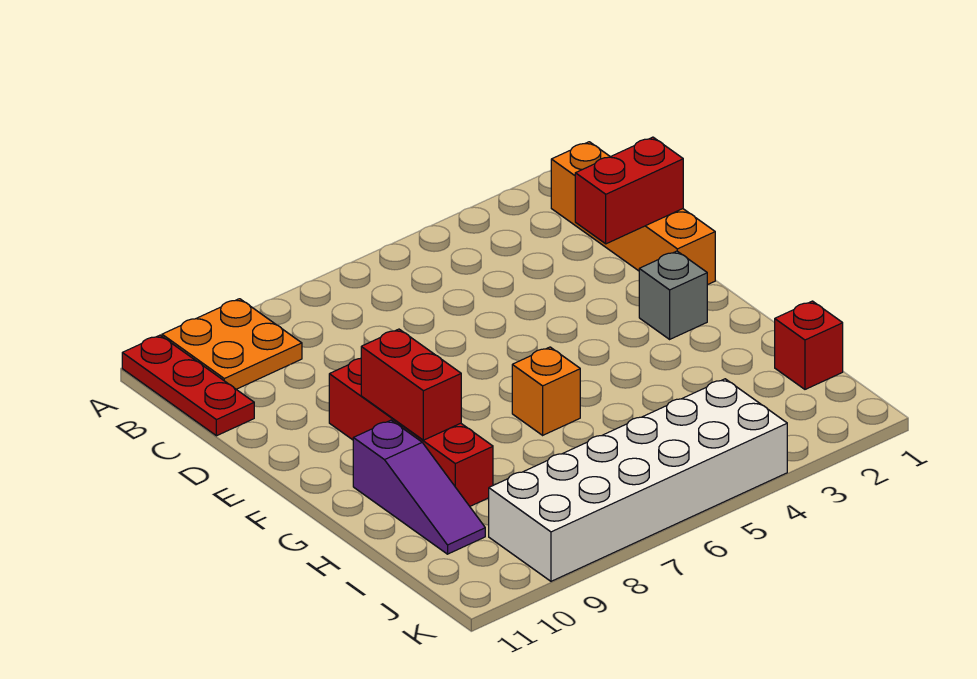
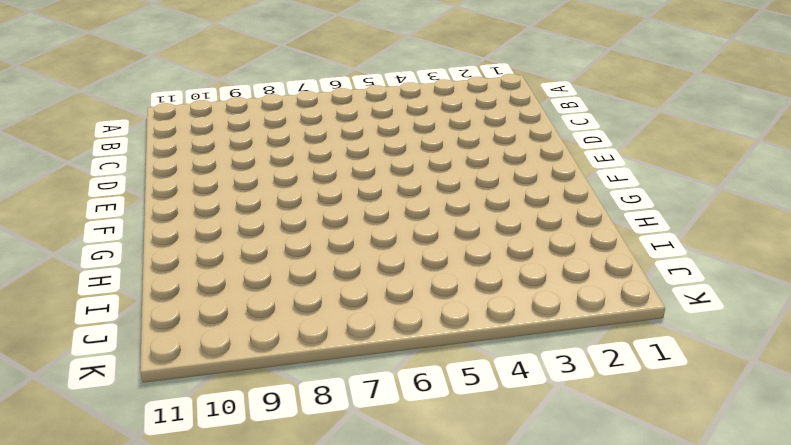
none -> orange plate A9:B10 level 1
none -> red plate A11:C11 level 1

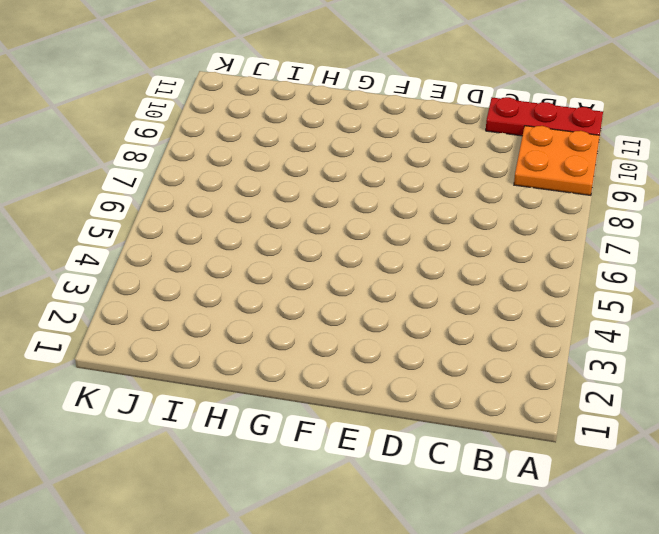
none -> orange brick B1:E1 level 1
none -> red brick E9:H9 level 1

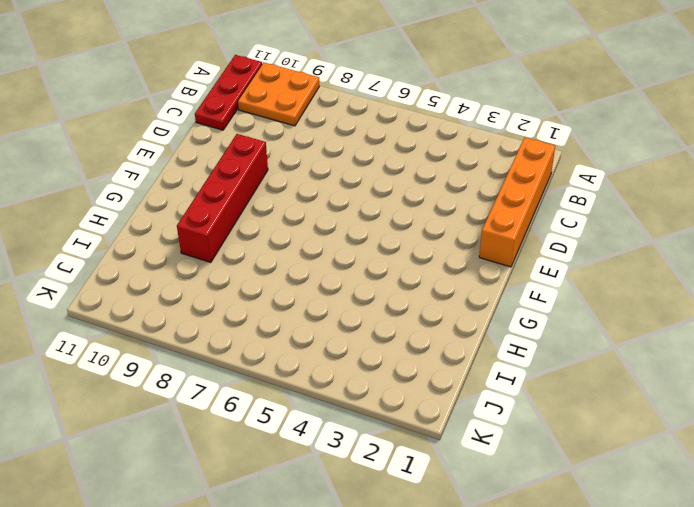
none -> grey brick F2 level 1
none -> orange brick G6 level 1

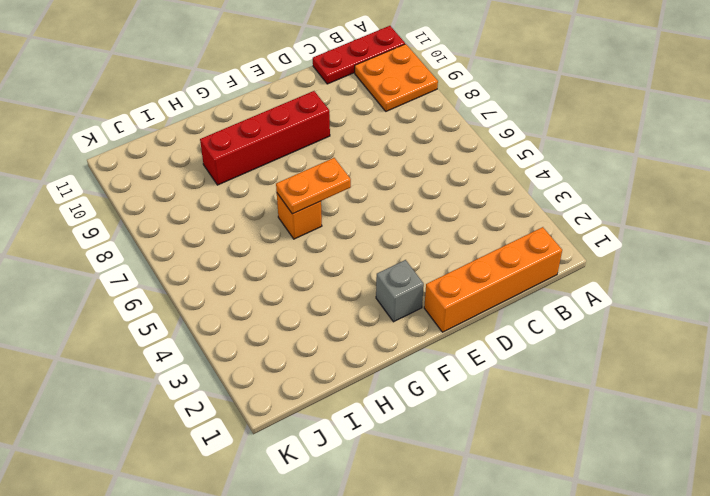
orange plate F6:G6 level 2 -> none
none -> purple slope G10:I10 level 1 top G
none -> red brick I1 level 1

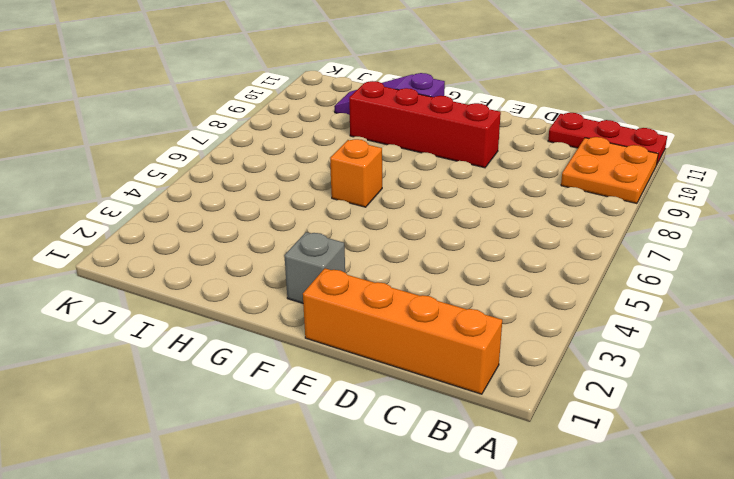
none -> red brick I1 level 1
none -> white brick J4:K9 level 1

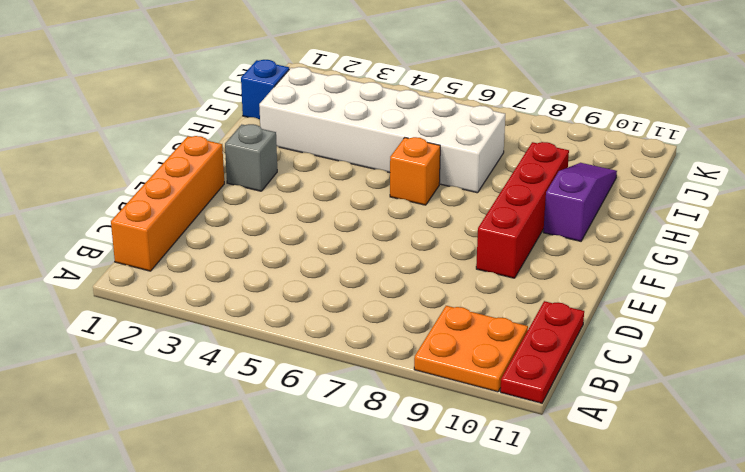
white brick H2:I7 level 1 -> white brick J4:K9 level 1
blue brick I1 level 1 -> red brick I1 level 1
none -> red brick D1:D2 level 2
none -> red brick F9:G9 level 2

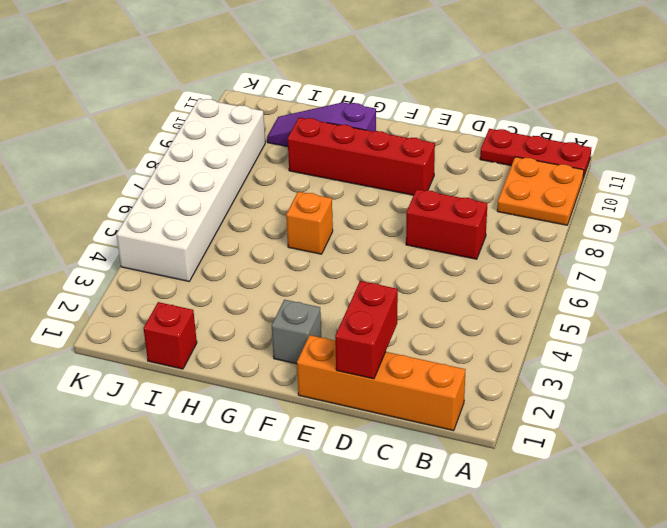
red brick C7:D7 level 1 -> red brick F9:G9 level 2

